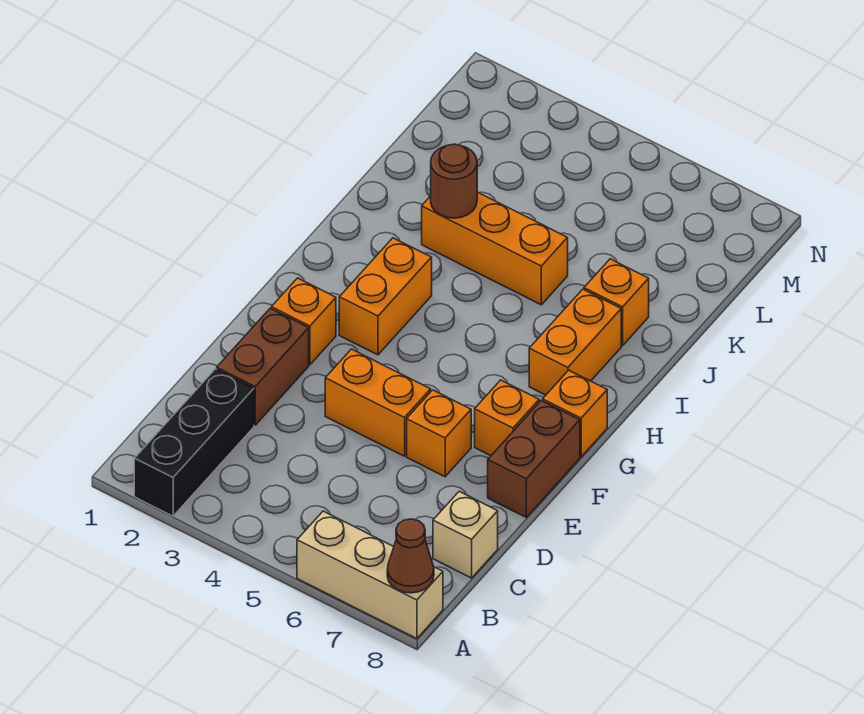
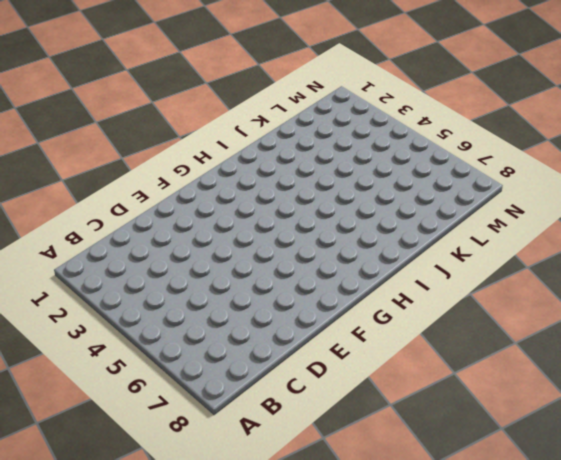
none -> black brick A2:C2 level 1
none -> tan brick A6:A8 level 1
none -> tan brick C8 level 1

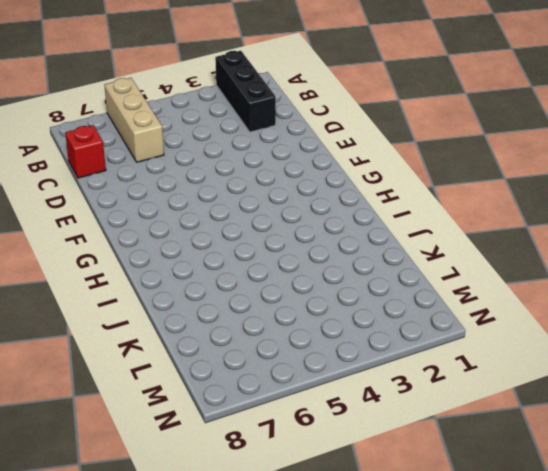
tan brick A6:C6 level 1 -> tan brick A6:A8 level 1
red brick C8 level 1 -> tan brick C8 level 1
none -> brown brick D2:E2 level 1
none -> orange brick E4:E5 level 1
none -> orange brick E6 level 1

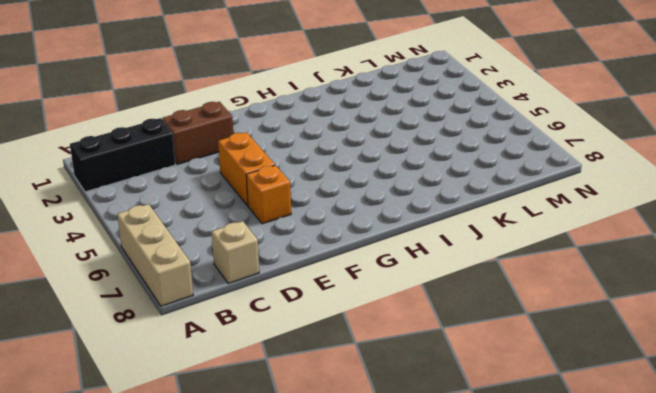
none -> brown brick E8:F8 level 1
none -> orange brick F2 level 1
none -> orange brick F7 level 1

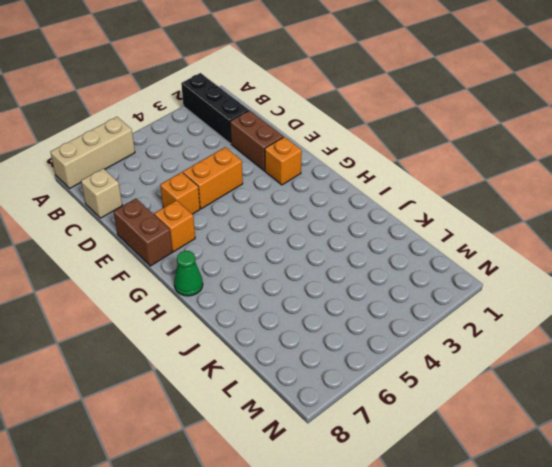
green cone H8 level 1 -> none
none -> orange brick G3:H3 level 1
none -> orange brick G8 level 1
none -> orange brick H7:I7 level 1

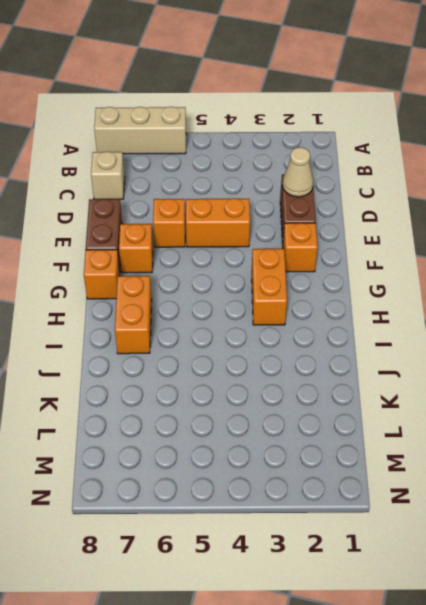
tan cone D2 level 2 -> none
none -> black brick A2:C2 level 1
none -> orange brick J3:J5 level 1
none -> orange brick J7 level 1

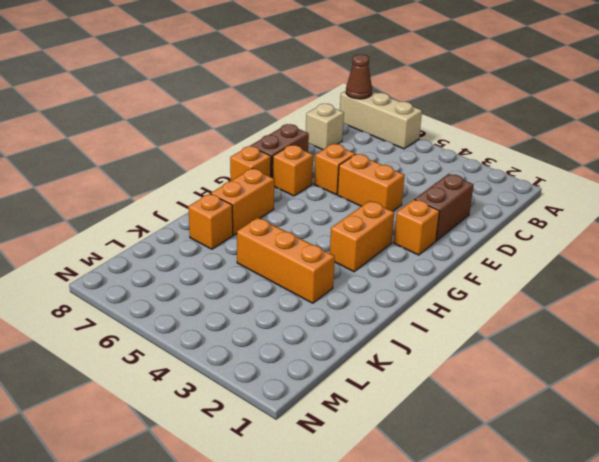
none -> black brick A2:C2 level 1
none -> brown round brick J3 level 2

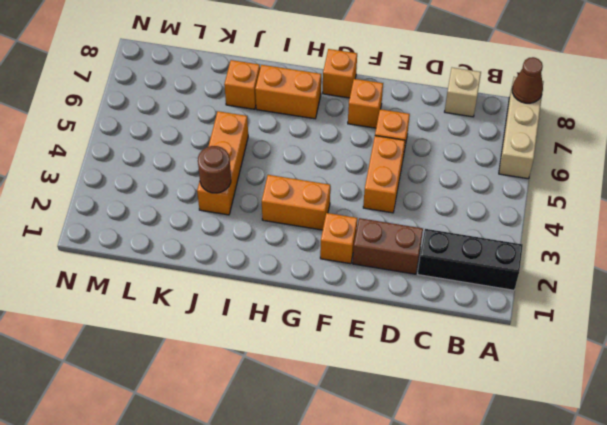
none -> brown brick E8:F8 level 1

